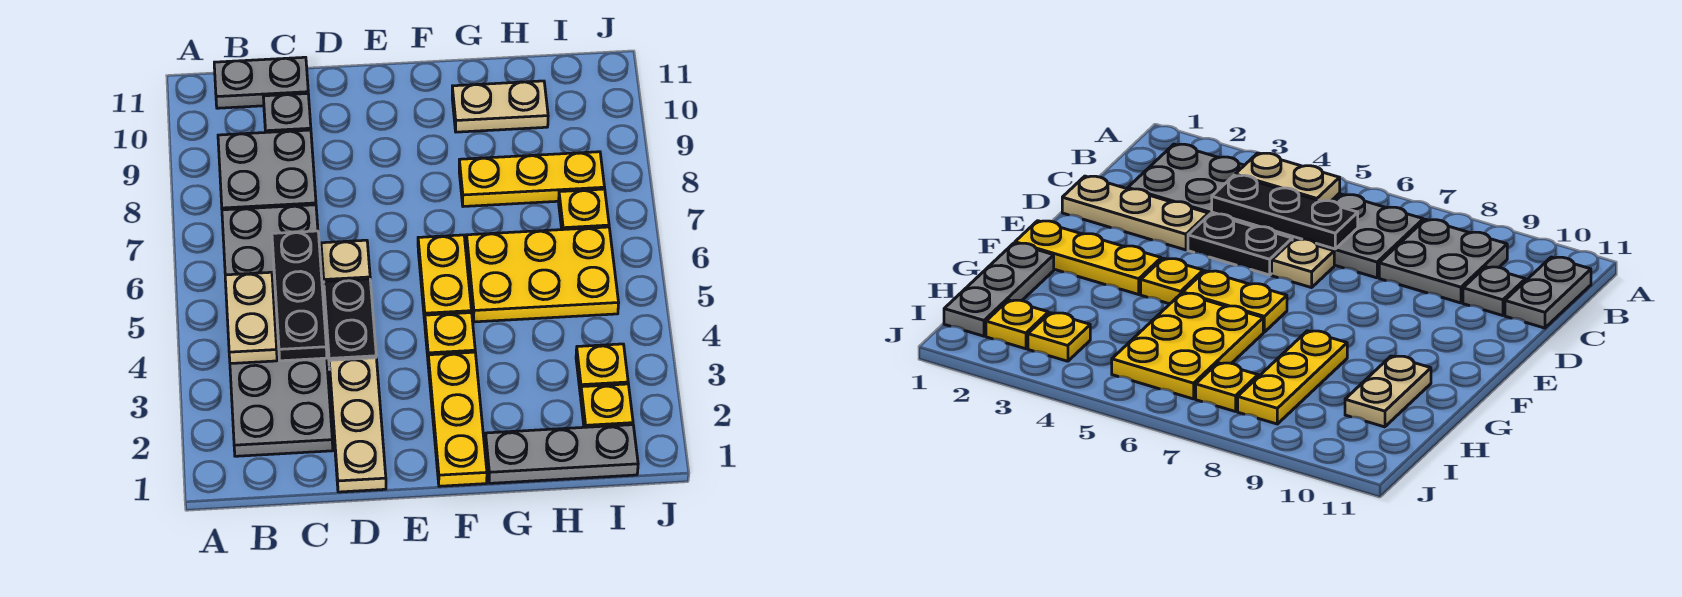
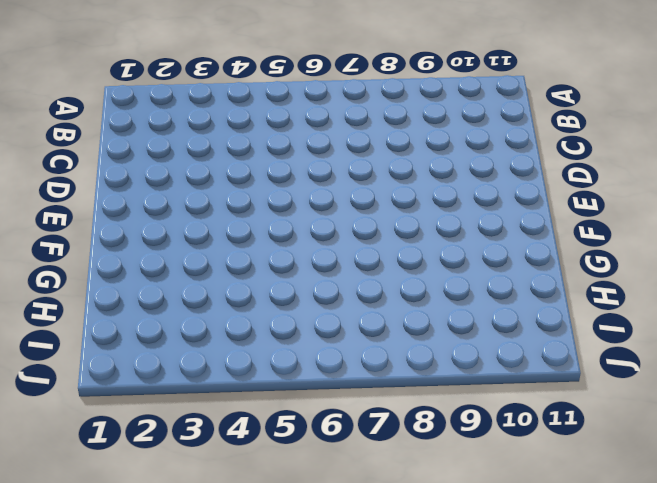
none -> grey plate B2:C7 level 1
none -> grey plate B8:C9 level 1
none -> grey plate B11:C11 level 1

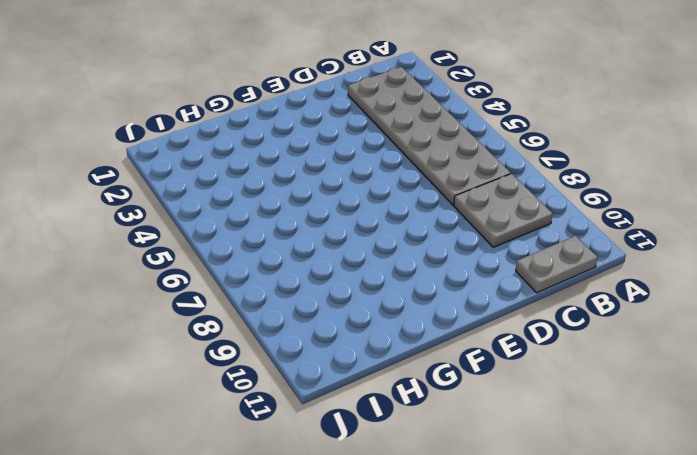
none -> grey plate C10 level 1
none -> tan plate D1:D3 level 1
none -> black plate D4:D5 level 1

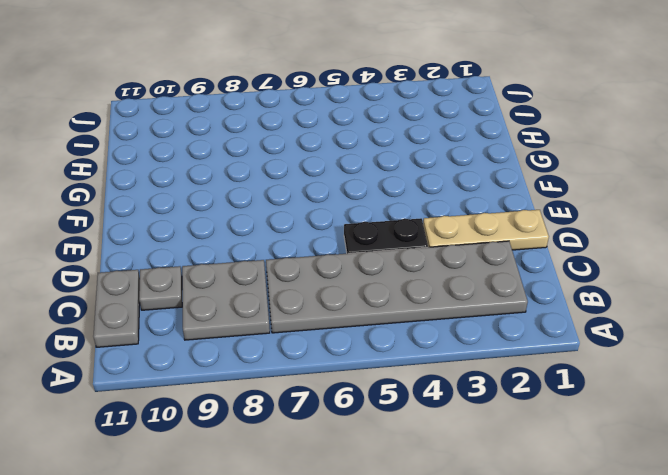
none -> tan plate D6 level 1
none -> yellow plate F1:F3 level 1
none -> yellow plate F4 level 1

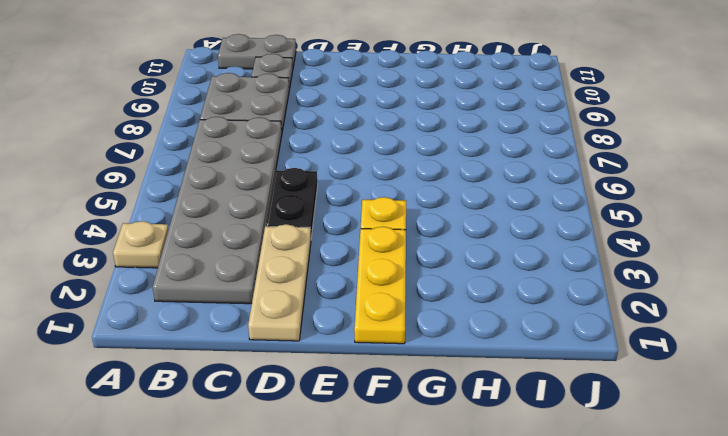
tan plate A3 level 1 -> tan plate D6 level 1
none -> yellow plate F5:F6 level 1
none -> grey plate G1:I1 level 1
none -> yellow plate G5:I6 level 1

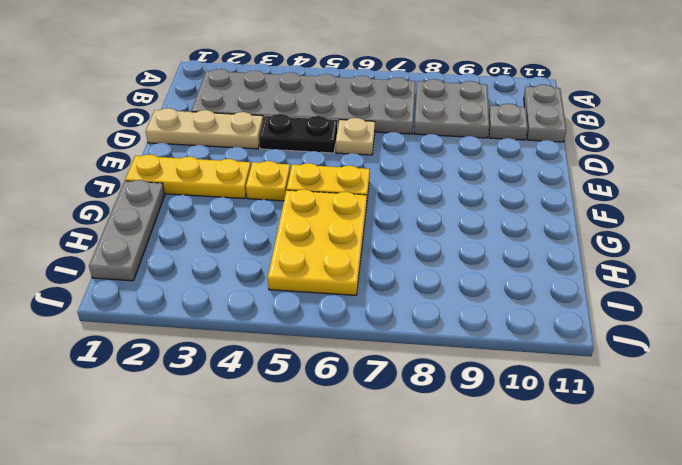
none -> yellow plate G8:I8 level 1
none -> tan plate G10:H10 level 1
none -> yellow plate I2 level 1

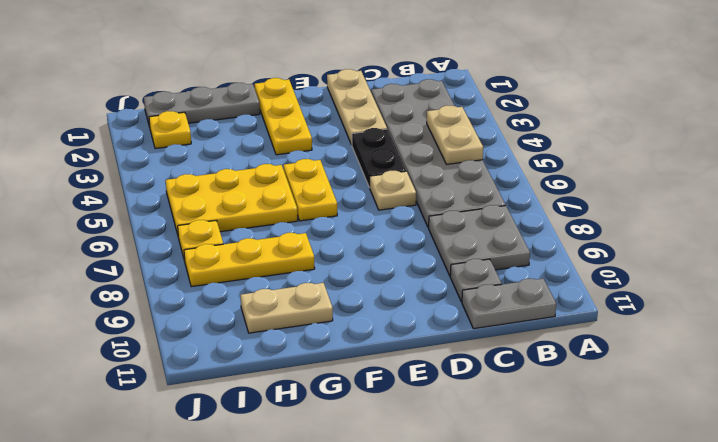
none -> yellow plate F4 level 1
none -> yellow plate I3 level 1
none -> black plate C4:C6 level 2

